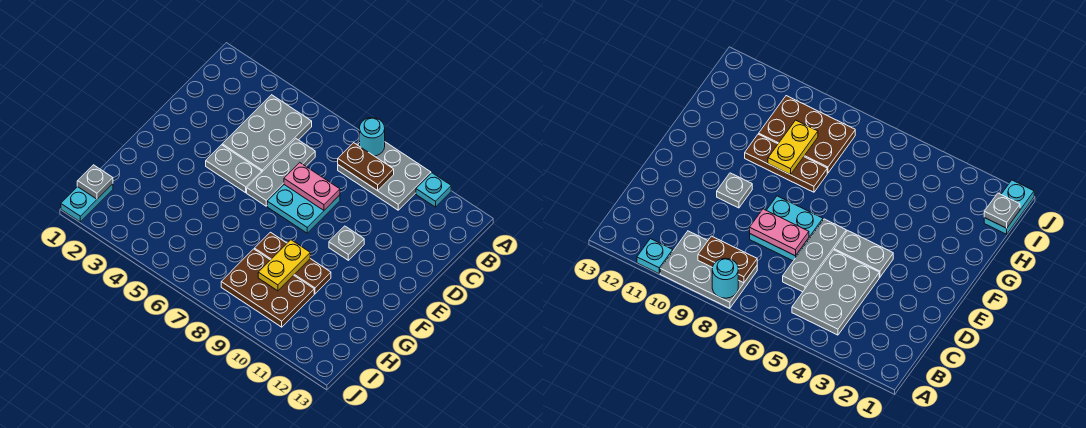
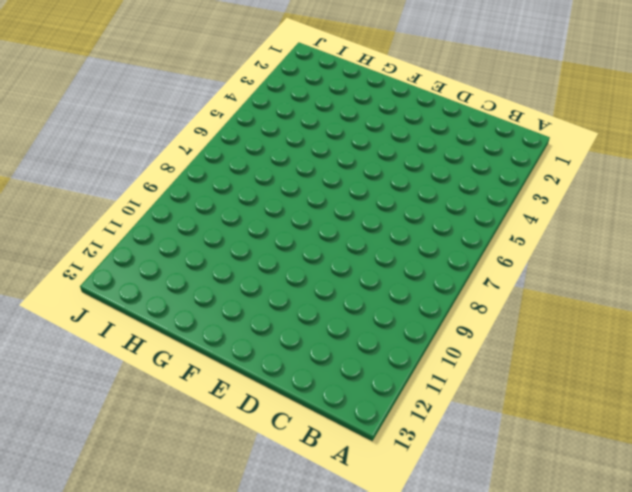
none -> grey plate A8:B10 level 1
none -> cyan plate A11 level 1
none -> grey plate B4:D5 level 1

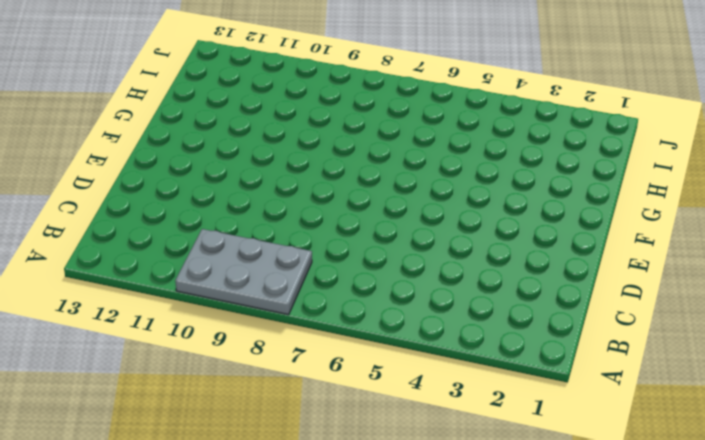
none -> cyan plate A11 level 1
none -> grey plate B4:D5 level 1
none -> grey plate C6:E6 level 1

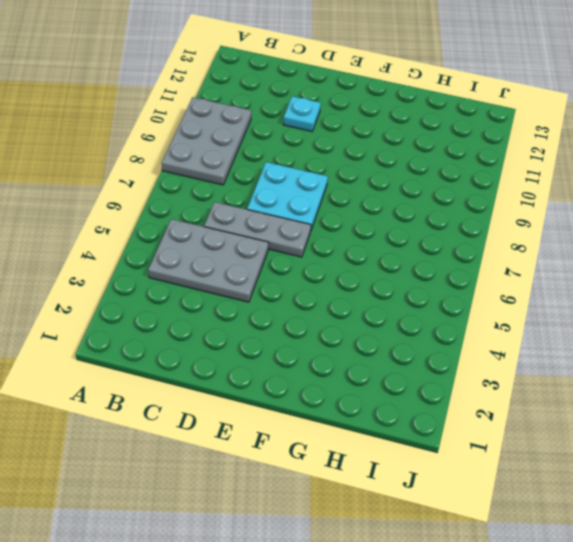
cyan plate D11 level 1 -> cyan plate A11 level 1
none -> grey plate E4:E5 level 1
none -> grey plate E10 level 1
none -> brown plate G8:G10 level 1

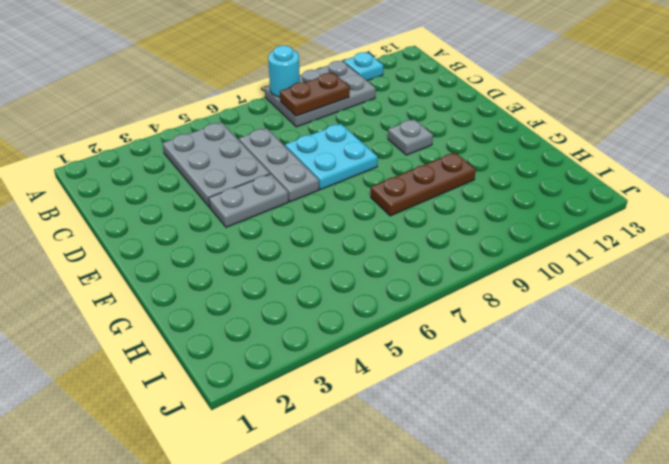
none -> brown plate H8:I10 level 1
none -> cyan plate I1:J1 level 1
none -> pink plate D7:D8 level 2

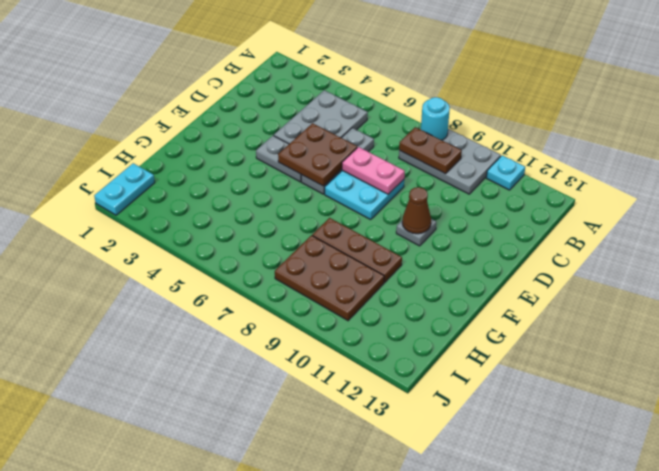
brown plate D5:E6 level 2 -> none
brown cone E10 level 2 -> none
none -> yellow plate G9:H9 level 2
none -> grey plate I1 level 2

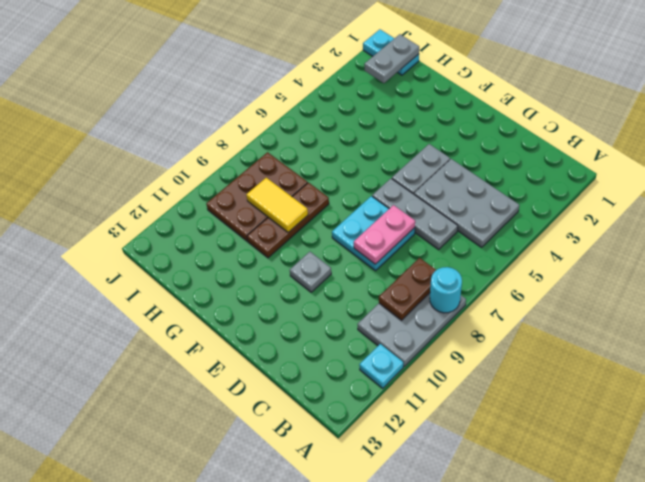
yellow tile G9:H9 level 2 -> yellow plate G9:H9 level 2
grey plate I1:I2 level 2 -> grey plate I1 level 2

